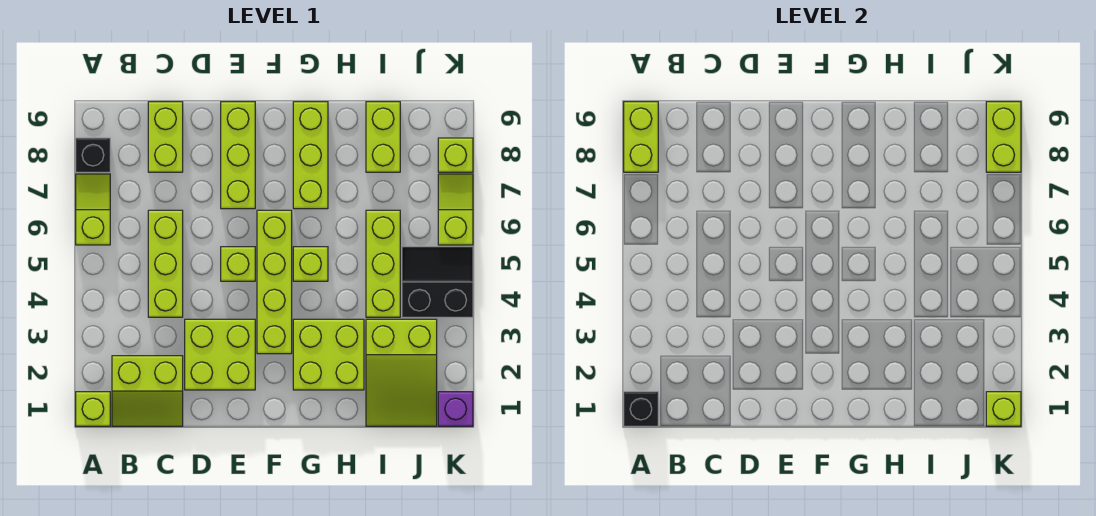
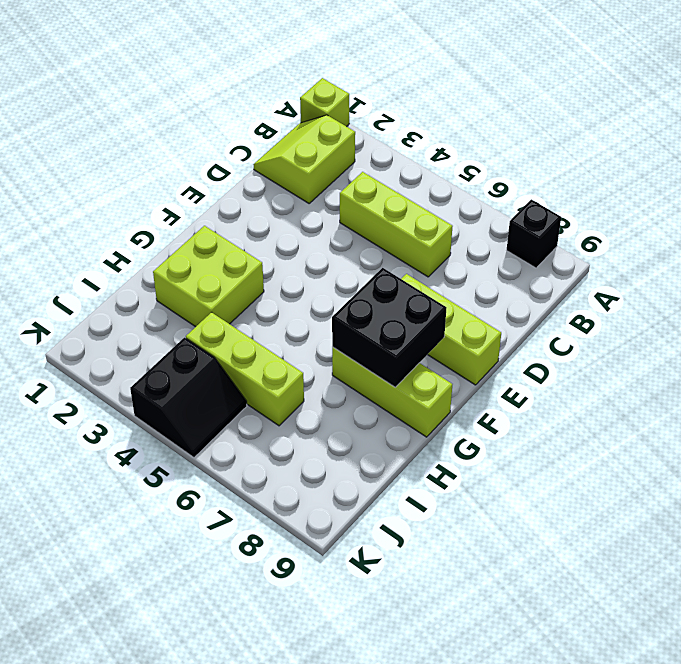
black brick F7:G8 level 2 -> none
none -> lime slope A6:A7 level 1 top 6
none -> lime brick C8:C9 level 1
none -> lime brick D2:E3 level 1

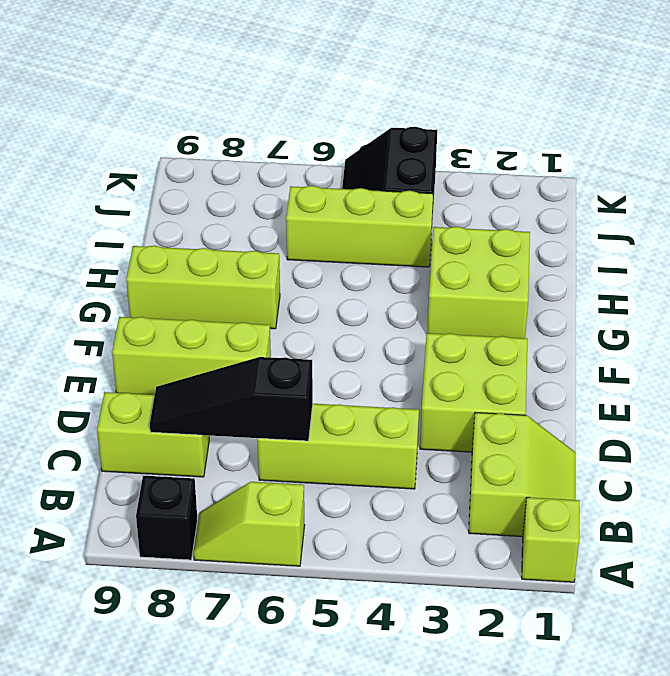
black slope C6:C8 level 2 top 6 -> none
none -> lime brick E5 level 1
none -> lime brick F3:F6 level 1
none -> lime brick G5 level 1

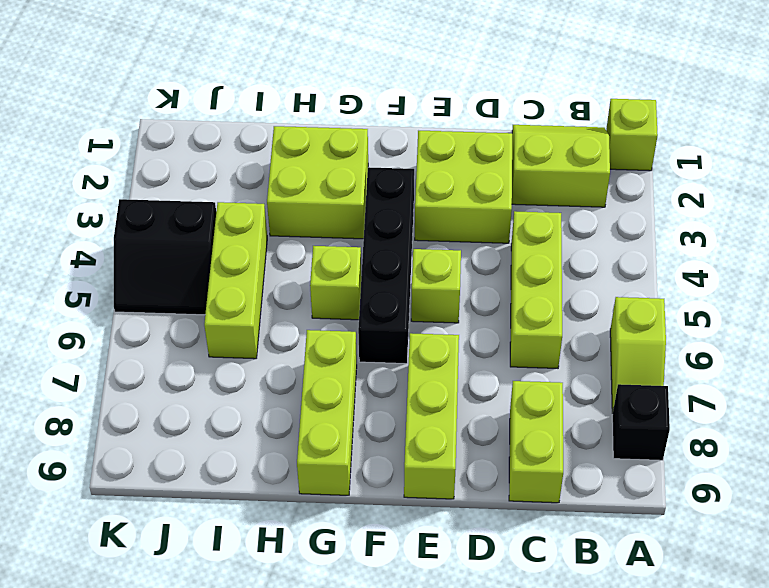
black brick F3:F6 level 1 -> lime brick F3:F6 level 1
none -> lime slope I1:J3 level 1 top 3
none -> lime brick I8:I9 level 1
none -> purple brick K1 level 1

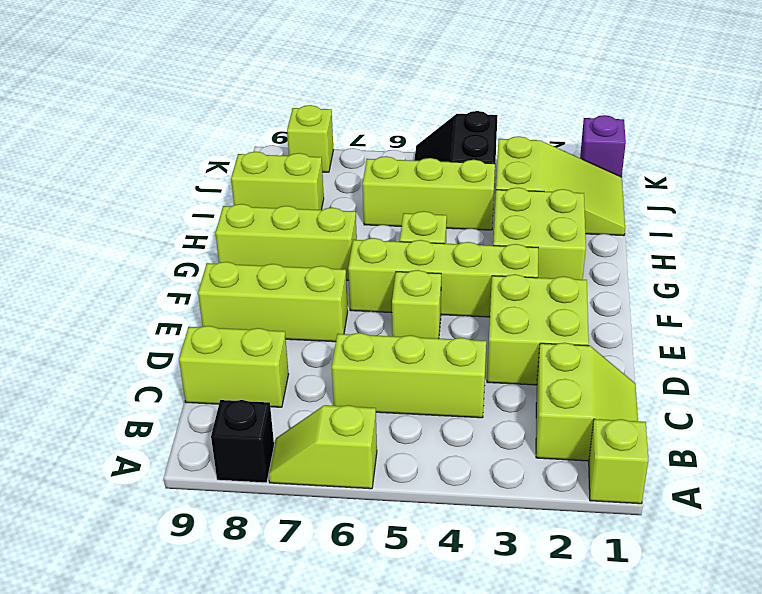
none -> lime slope K6:K7 level 1 top 6
none -> black brick A1 level 2
none -> lime brick A8:A9 level 2

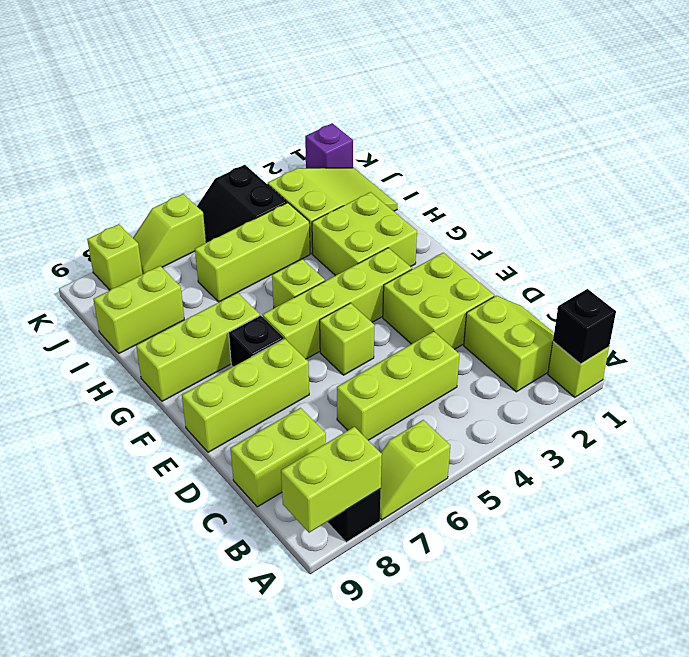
black brick F7 level 1 -> none
none -> lime brick K1 level 2
none -> lime brick K8:K9 level 2

